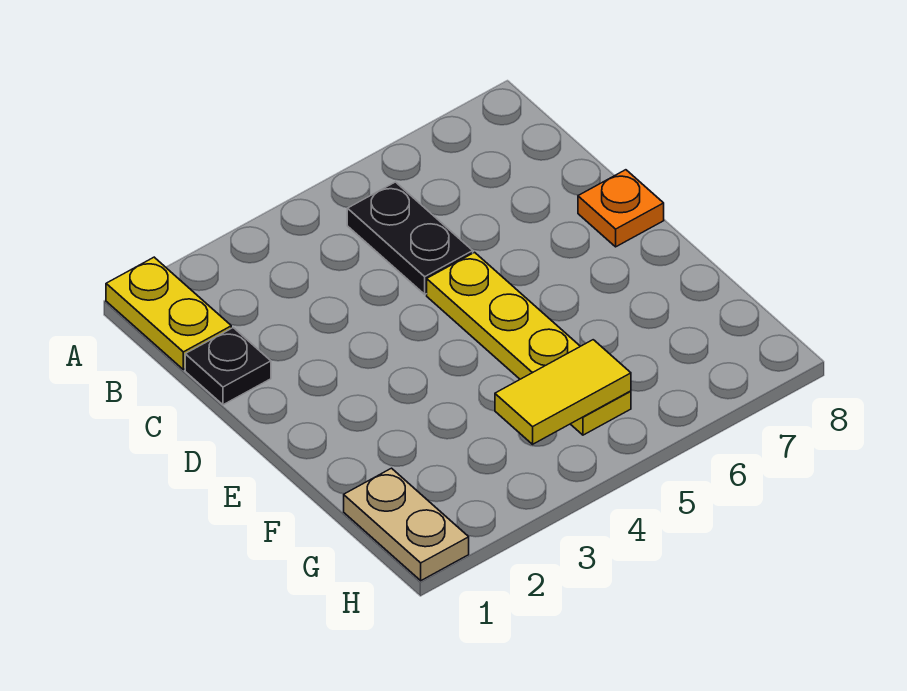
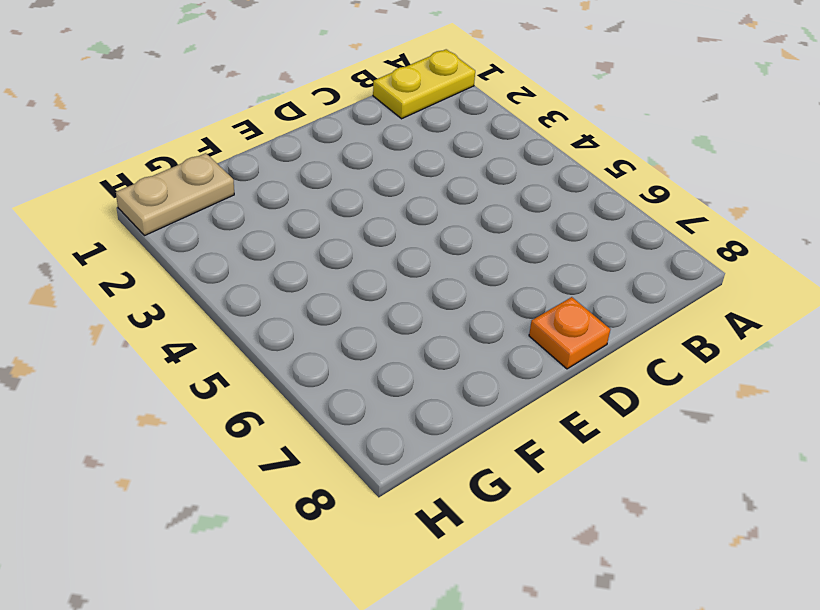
none -> black plate B5:C5 level 1
none -> black plate C1 level 1

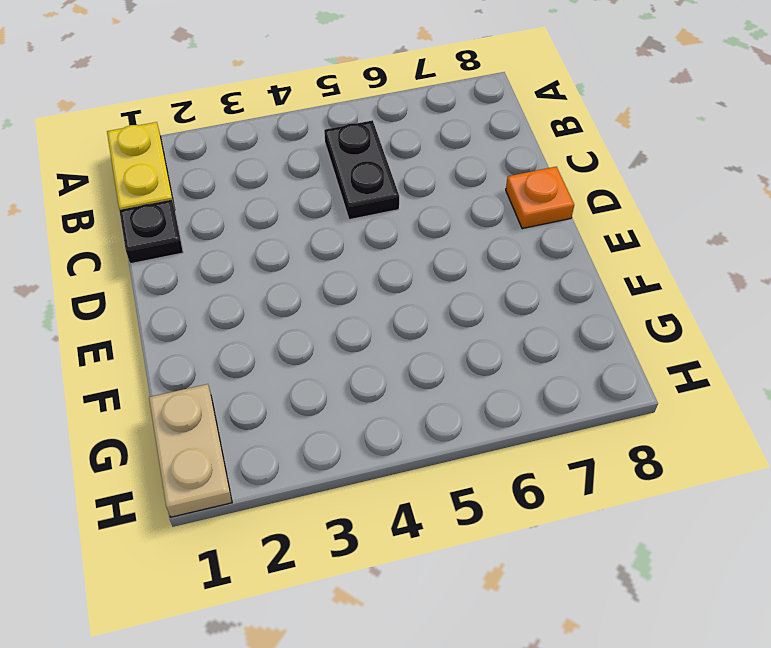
none -> yellow plate D5:G5 level 1
none -> yellow tile G4:G5 level 2

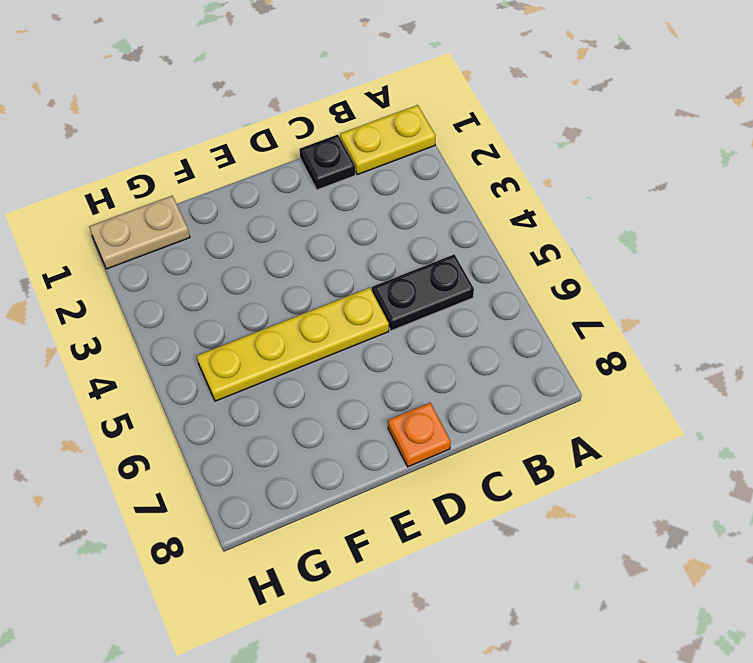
none -> yellow tile G4:G5 level 2

